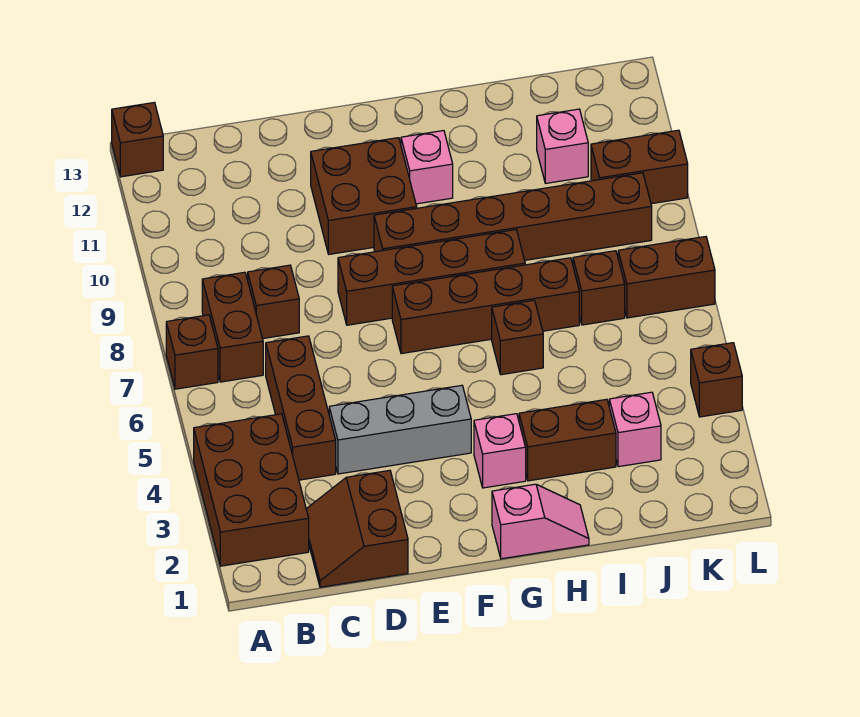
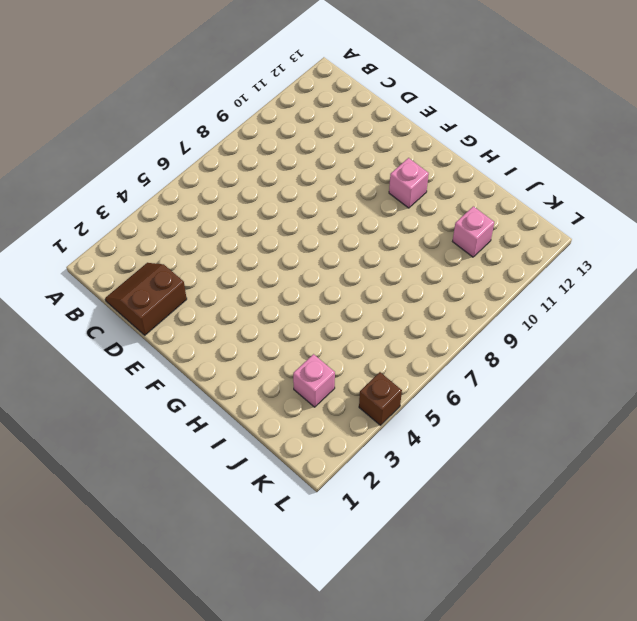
none -> brown brick A2:B4 level 1
none -> brown brick A7 level 1
none -> brown brick A13 level 1

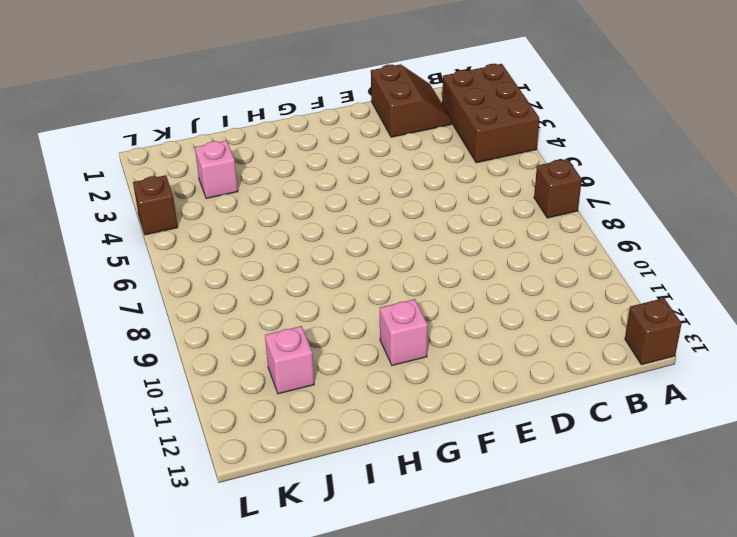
none -> brown brick B7:B8 level 1
none -> brown brick C4:C6 level 1
none -> brown brick C8 level 1

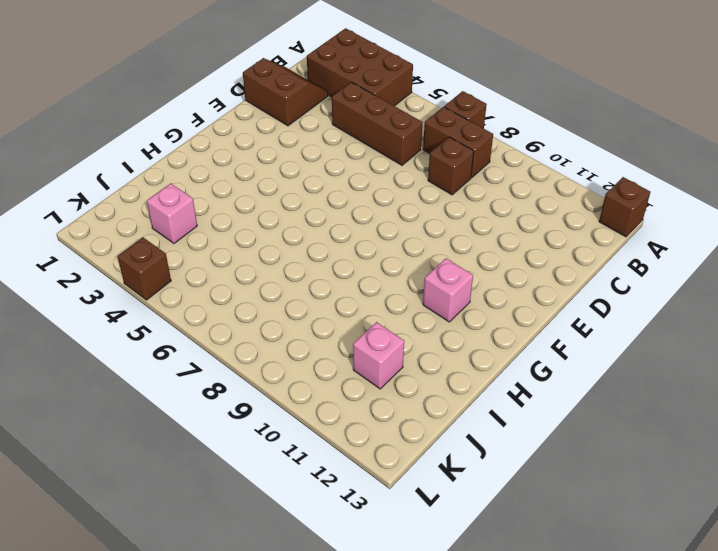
none -> grey brick D4:F4 level 1
none -> brown brick E8:H8 level 1
none -> brown brick E10:F11 level 1

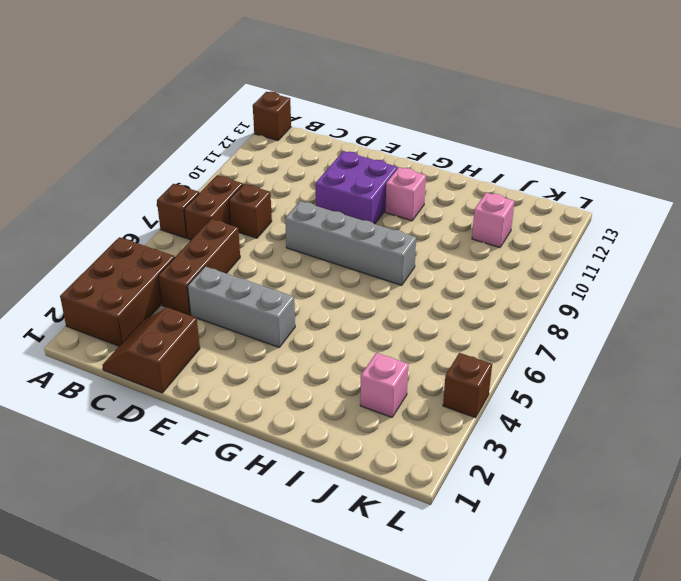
grey brick E8:H8 level 1 -> brown brick E8:H8 level 1
purple brick E10:F11 level 1 -> brown brick E10:F11 level 1
none -> brown brick F7:I7 level 1
none -> brown brick F9:K9 level 1
none -> pink slope G1:H1 level 1 top G

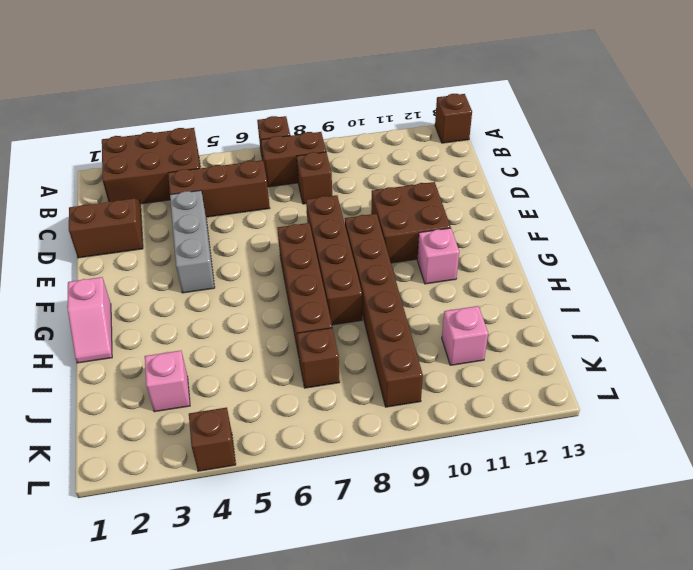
none -> pink brick G3 level 1
none -> brown brick H3:I3 level 1
none -> brown brick H6 level 1

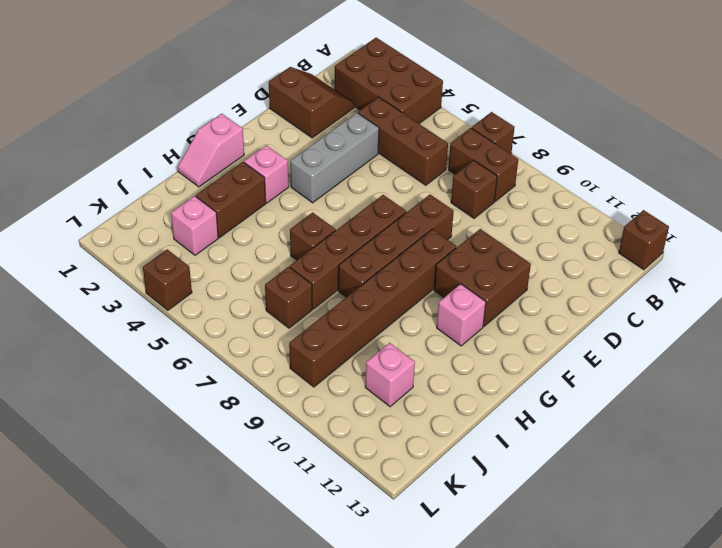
none -> brown brick K7:L7 level 1
none -> brown brick K10:L10 level 1

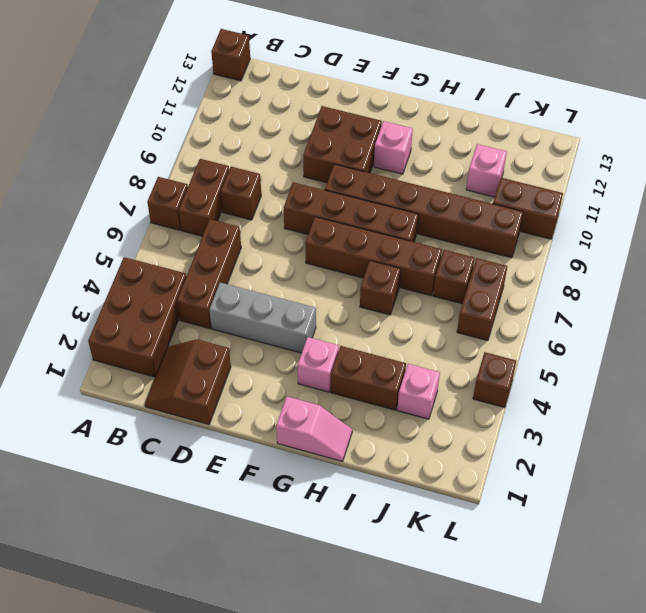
brown brick K6:K7 level 1 -> brown brick K7:L7 level 1

